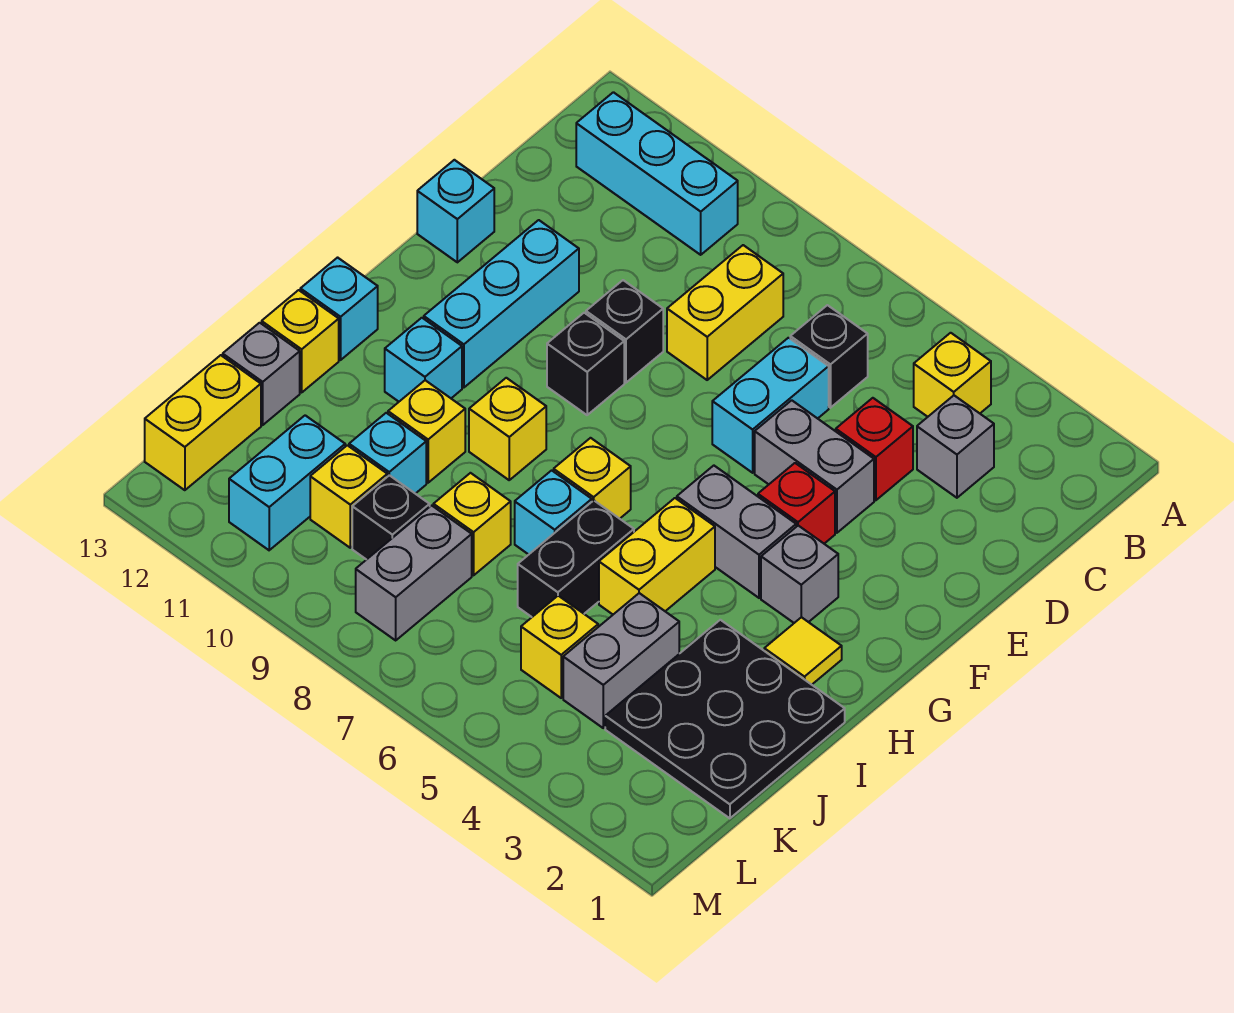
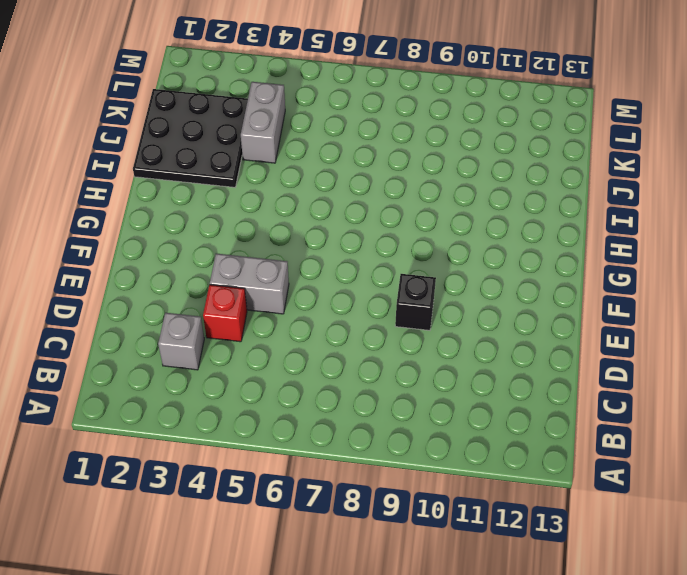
none -> yellow brick B4 level 1
none -> cyan brick B10:B12 level 1
none -> black brick C6 level 1
none -> yellow brick C8:D8 level 1

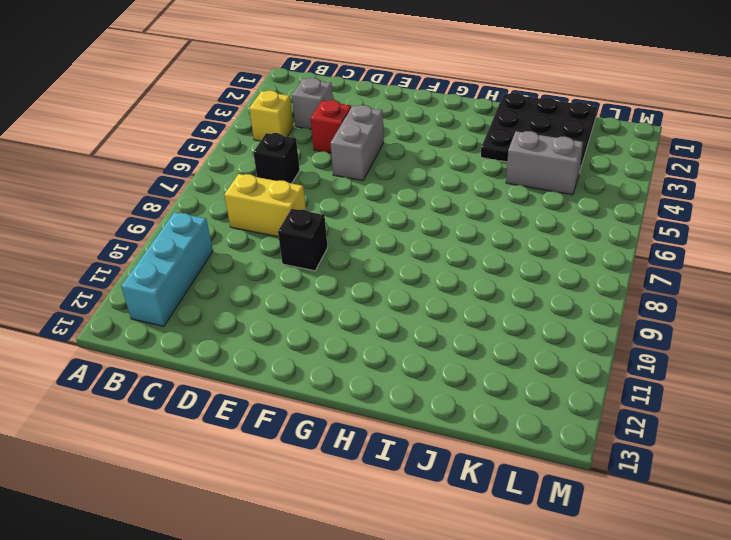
none -> cyan brick D6:E6 level 1
none -> cyan brick E11:G11 level 1
none -> cyan brick E13 level 1
none -> red brick F4 level 1

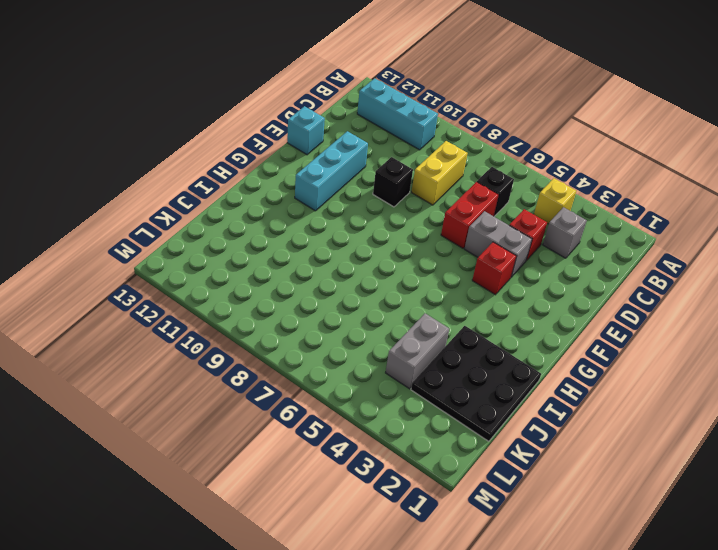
red brick D6:E6 level 1 -> cyan brick D6:E6 level 1
none -> black brick F9 level 1
none -> grey brick G3 level 1
none -> grey brick G4:G5 level 1
none -> yellow tile H2 level 1

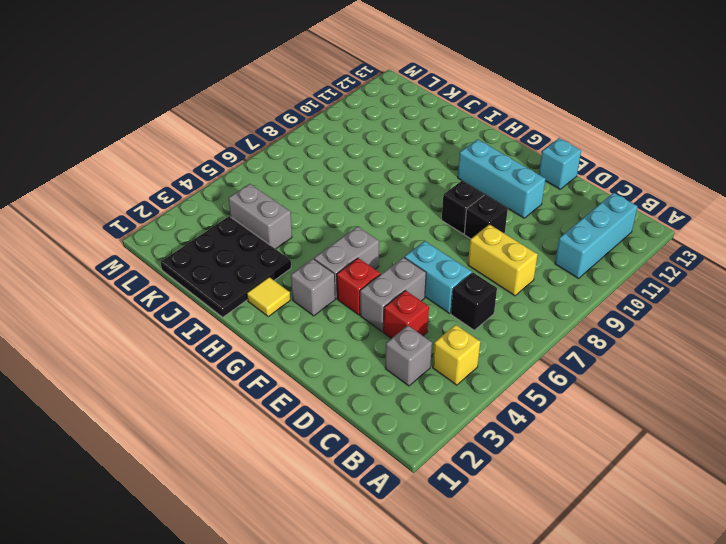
none -> yellow brick H5:I5 level 1
none -> yellow brick H7 level 1
none -> yellow brick H9 level 1
none -> cyan brick H11 level 1

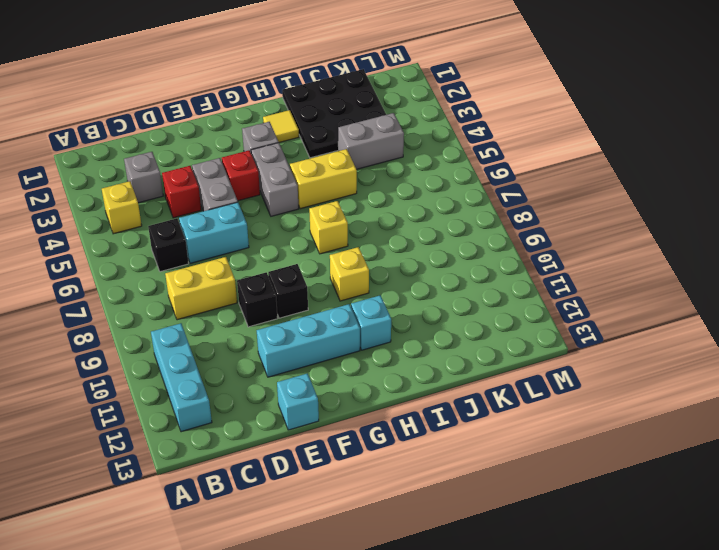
none -> cyan brick H13 level 1
none -> black brick I6:J6 level 1
none -> cyan brick I7 level 1
none -> yellow brick I10 level 1

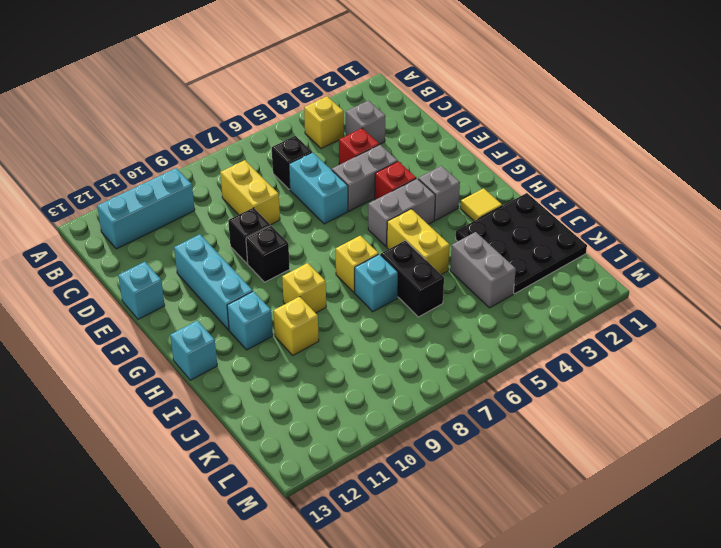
none -> yellow brick I13 level 1
none -> yellow brick J8 level 1
none -> cyan brick J10 level 1
none -> grey brick J13 level 1

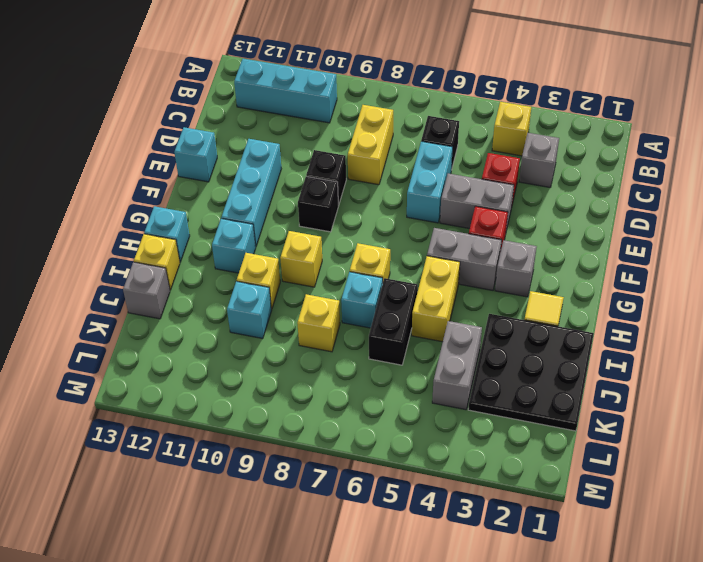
none -> yellow brick K5 level 1
none -> grey brick K8:L8 level 1
none -> black brick K9 level 1
none -> yellow brick K10 level 1

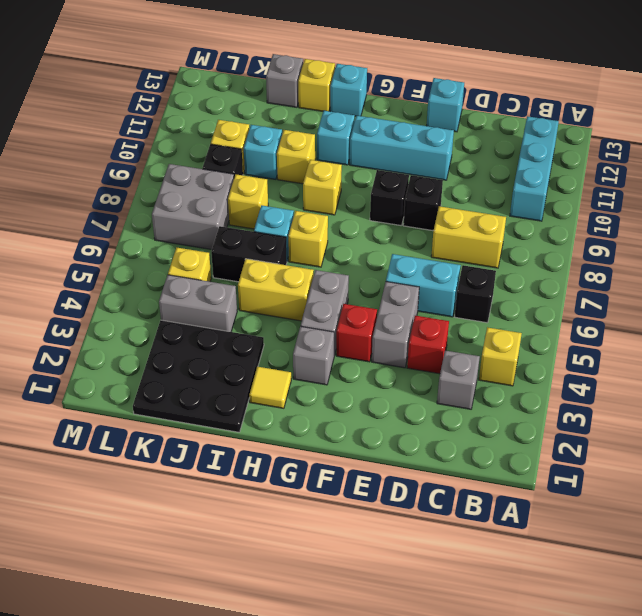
grey brick K7:L8 level 1 -> grey brick K8:L8 level 1
none -> cyan brick K11:L11 level 1
none -> yellow brick K13:L13 level 1

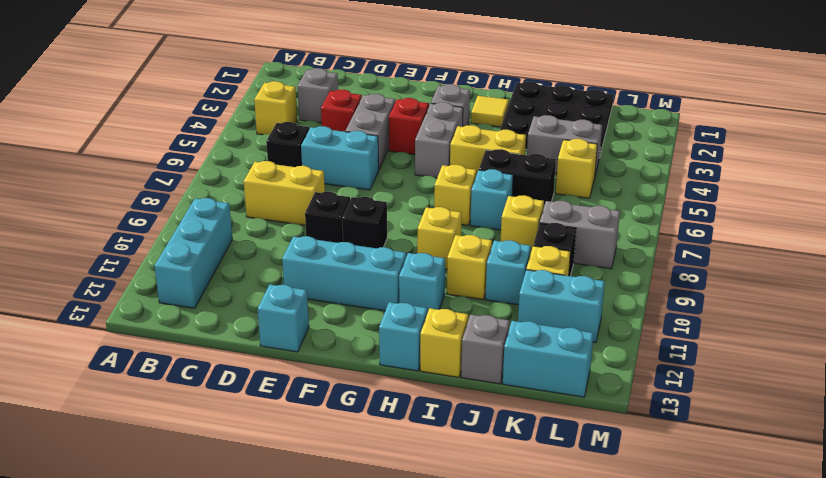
cyan brick K13:L13 level 1 -> yellow brick K13:L13 level 1

